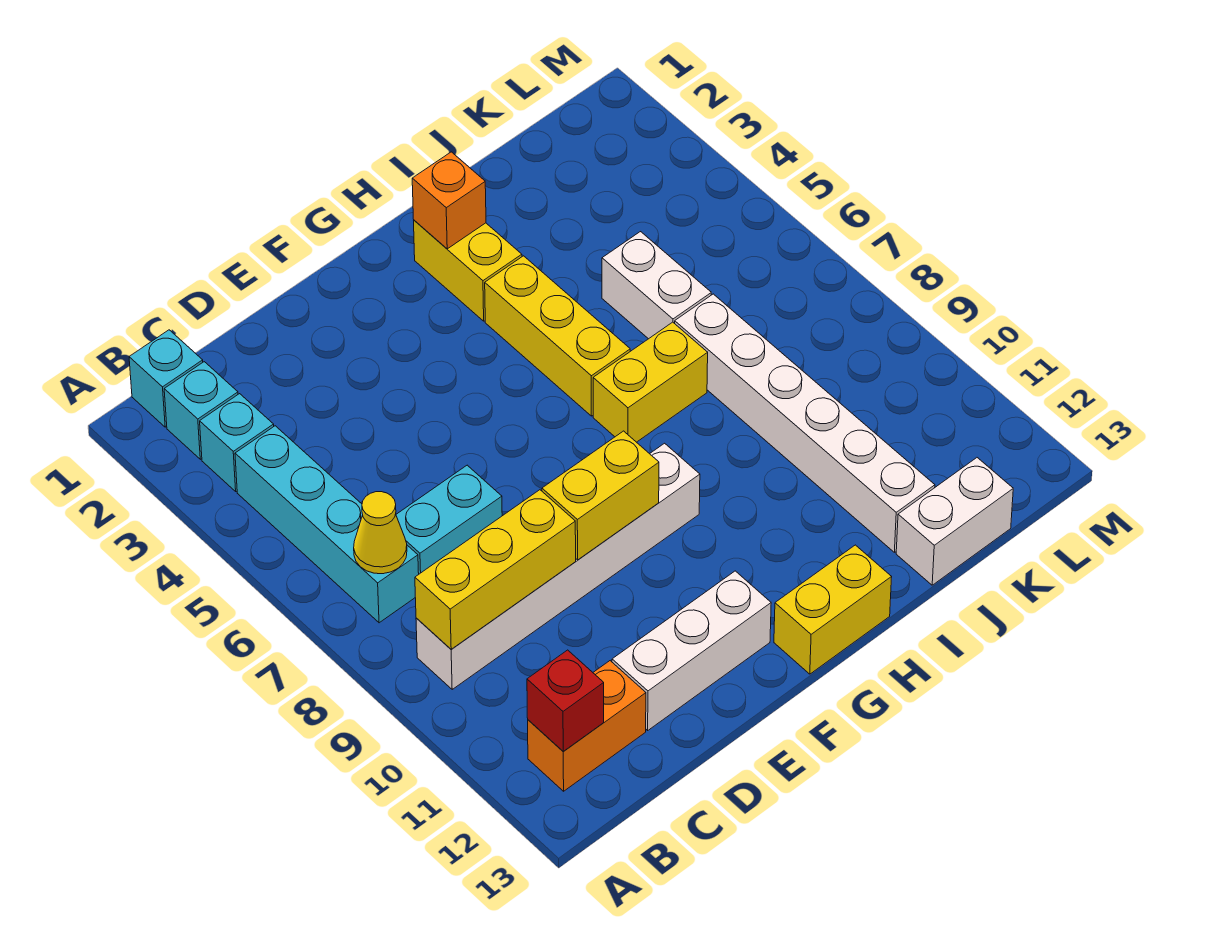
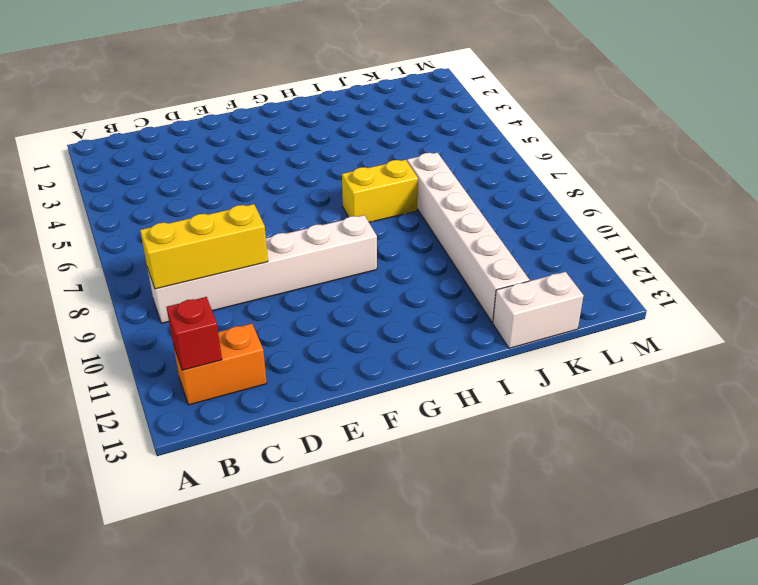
none -> cyan brick B1 level 1
none -> cyan brick B2 level 1
none -> cyan brick B3 level 1

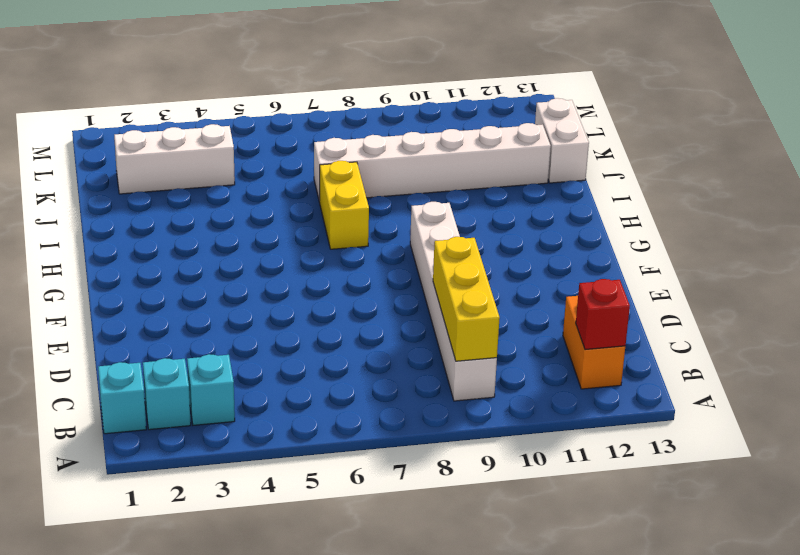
white brick K2:K4 level 1 -> white brick D12:F12 level 1
none -> cyan brick B4:B7 level 1
none -> cyan brick C7:D7 level 1
none -> yellow brick G13:H13 level 1

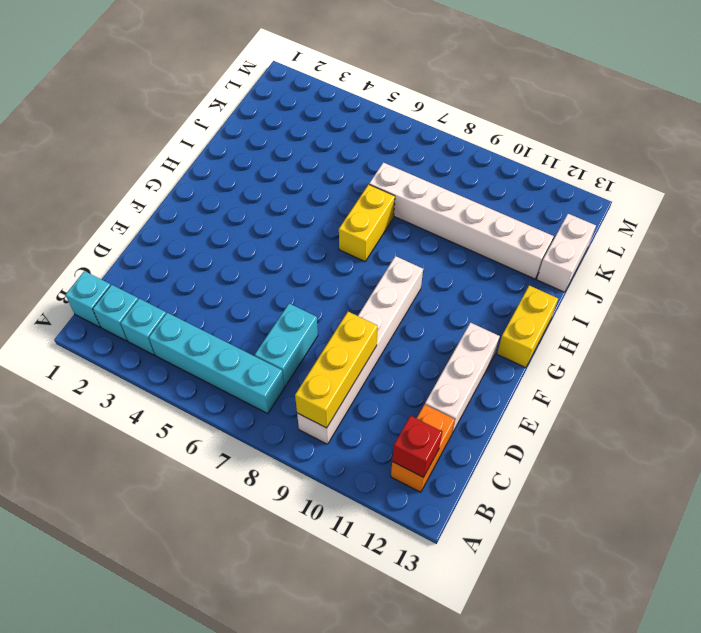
none -> yellow brick H2:H3 level 1
none -> yellow brick H4:H6 level 1
none -> white brick J5:J6 level 1

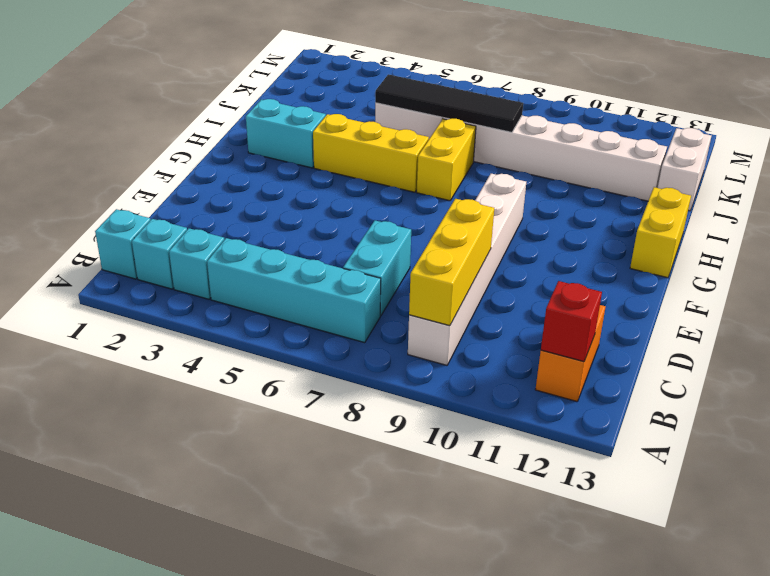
cyan brick H2:H3 level 1 -> yellow brick H2:H3 level 1
black tile J5:J8 level 2 -> none
none -> white brick D12:F12 level 1
none -> yellow cone B7 level 2
none -> yellow brick E9:F9 level 2

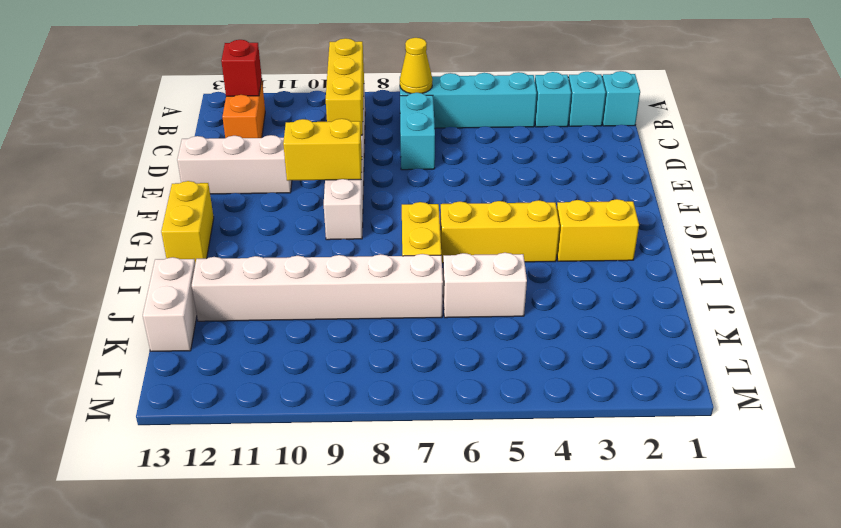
white brick E11:E13 level 1 -> white brick D12:F12 level 1
yellow brick F9:F10 level 2 -> yellow brick E9:F9 level 2
none -> orange brick H2 level 2

